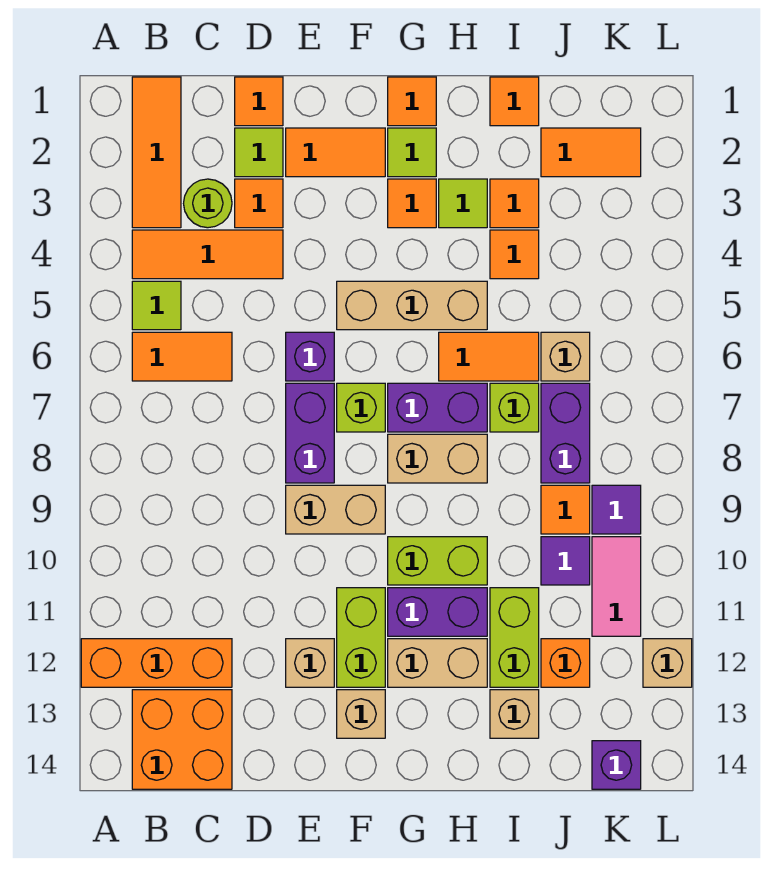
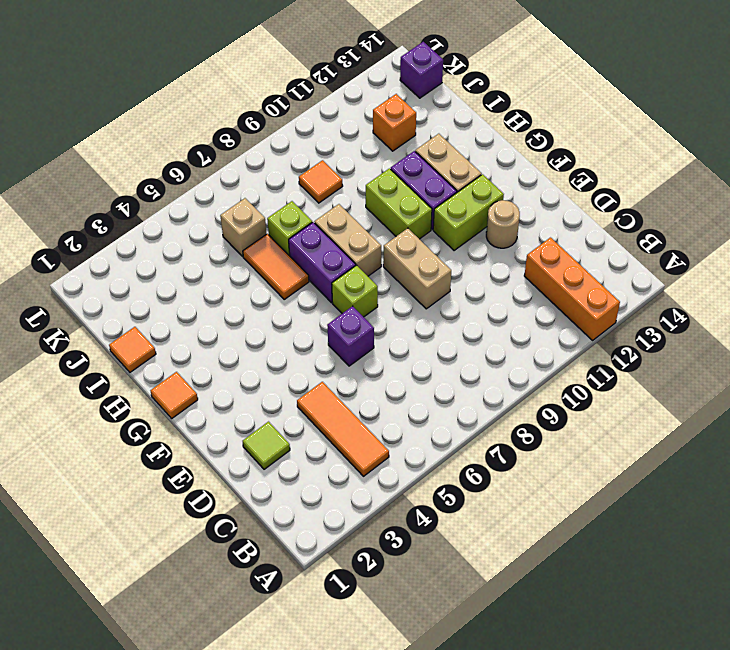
tan round brick E12 level 1 -> tan brick E12 level 1
none -> orange tile B1:B3 level 1
none -> lime tile B5 level 1
none -> orange tile B6:C6 level 1
none -> orange brick B13:C14 level 1

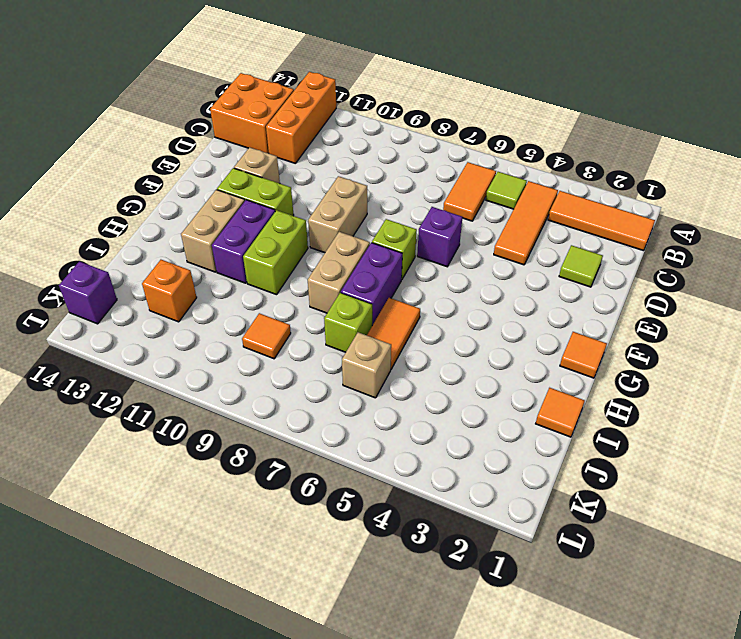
none -> lime round brick C3 level 1
none -> orange tile D1 level 1
none -> orange tile D3 level 1
none -> orange tile E2:F2 level 1

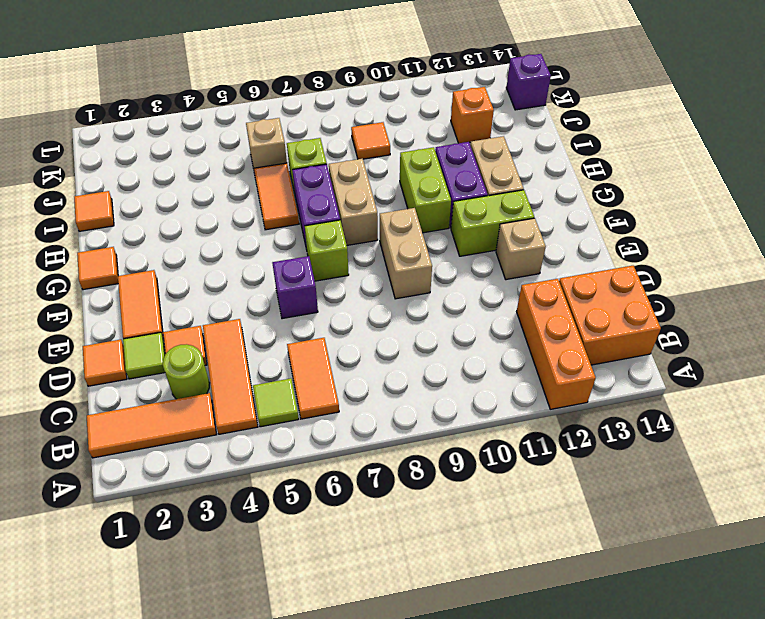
none -> purple brick E7:E8 level 1
none -> tan brick F5:H5 level 1
none -> tan brick F13 level 1
none -> lime tile G2 level 1

